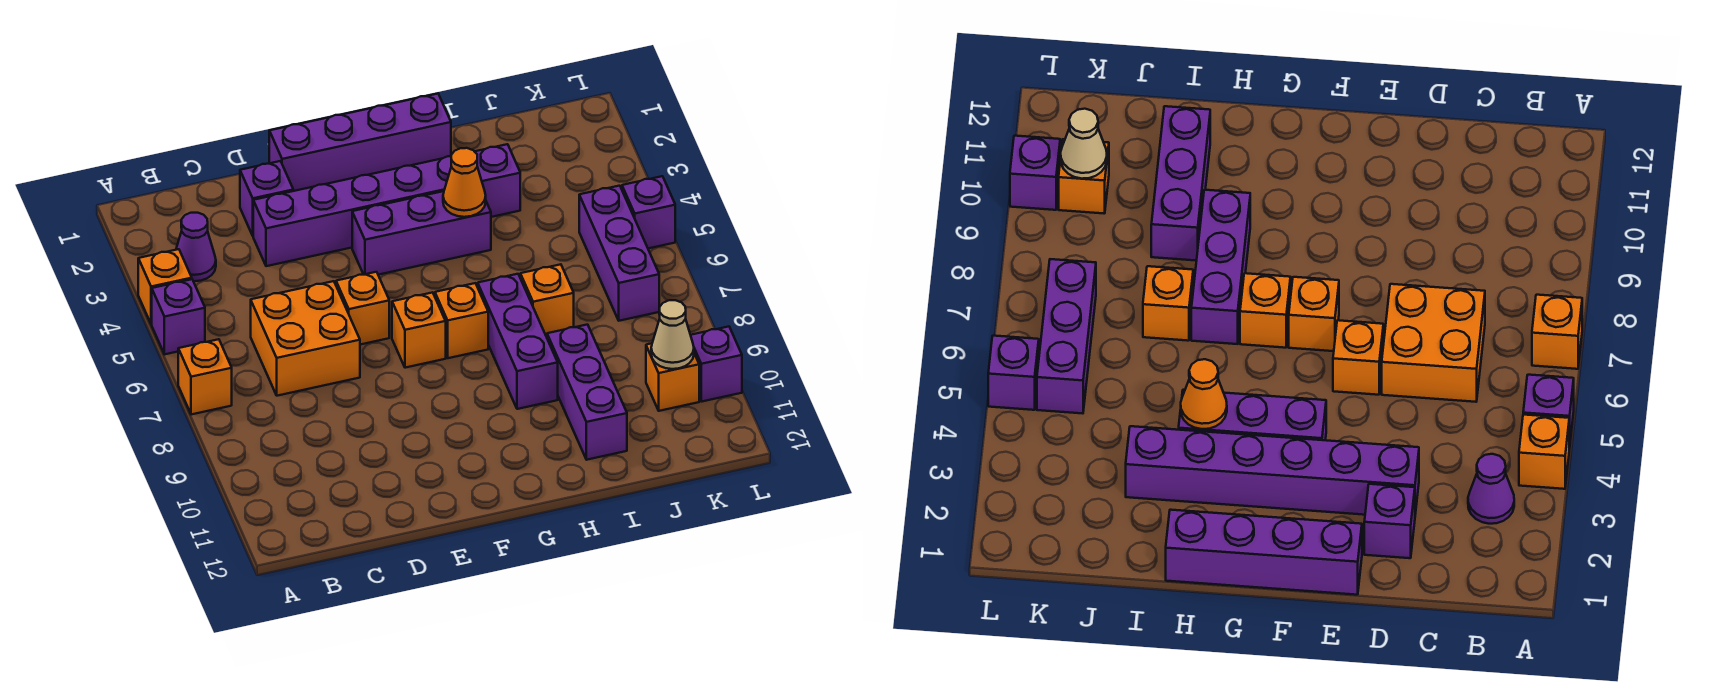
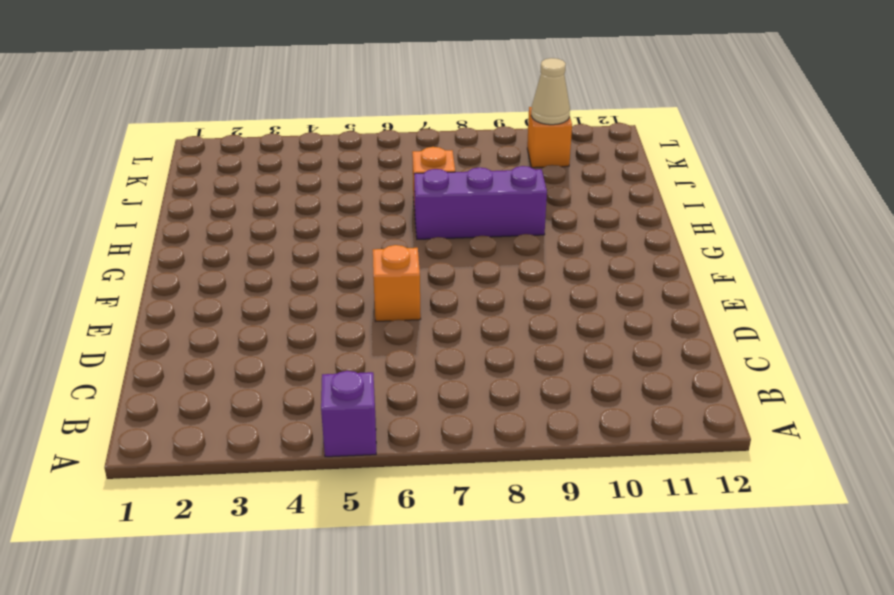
none -> orange brick A4 level 1
none -> orange brick A7 level 1
none -> purple cone B3 level 1

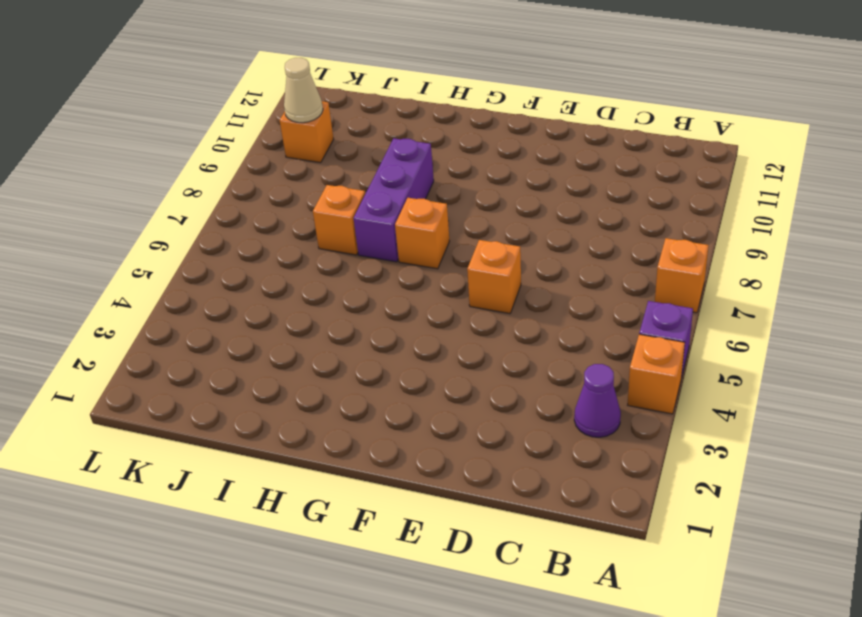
none -> orange brick C6:D7 level 1
none -> purple brick D2 level 1
none -> purple brick D3:I3 level 1

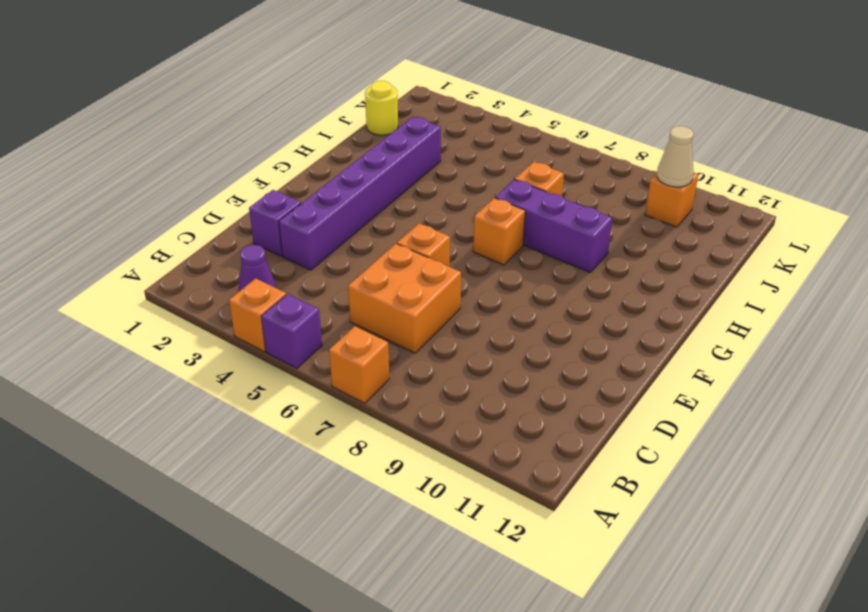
yellow round brick J1 level 1 -> none
none -> purple brick E1:H1 level 1
none -> purple brick F4:H4 level 1
none -> orange brick F7 level 1

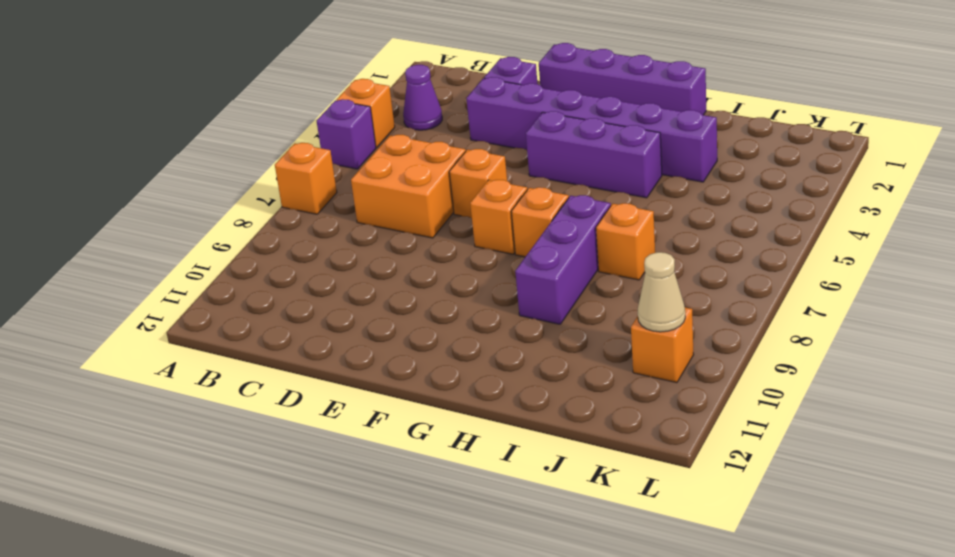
none -> purple brick I9:I11 level 1
none -> purple brick K5:K7 level 1
none -> purple brick L5 level 1

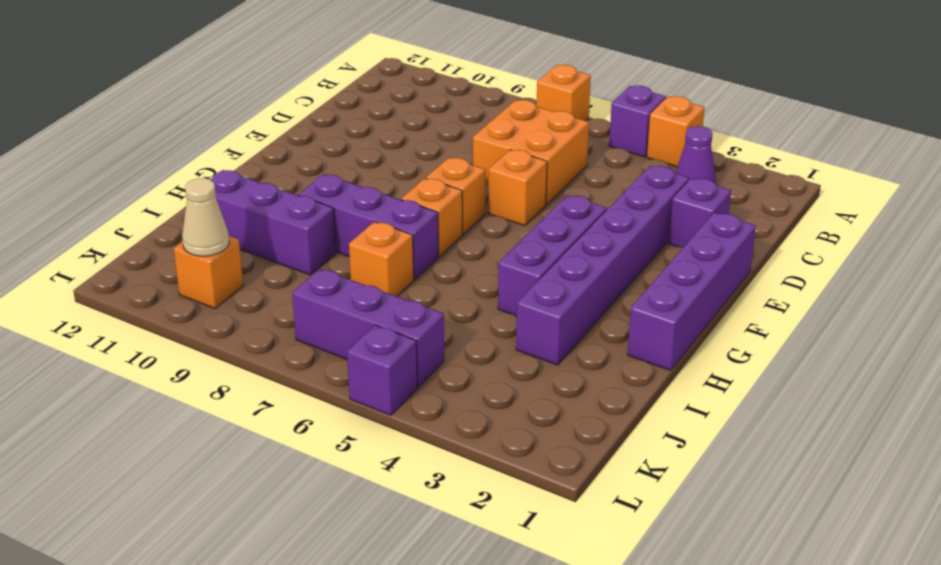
none -> purple brick L10 level 1
none -> orange cone H4 level 2

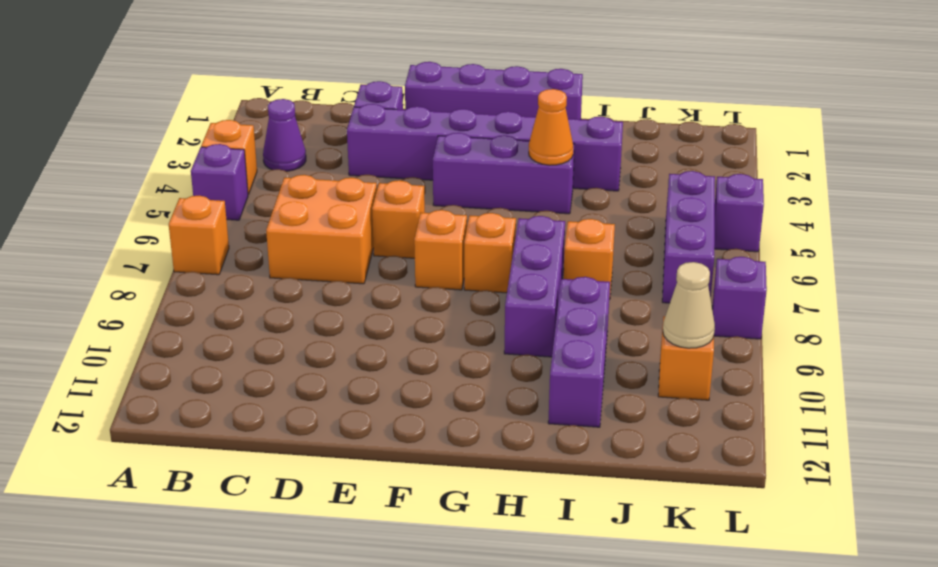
purple brick L8 level 1 -> purple brick L10 level 1

